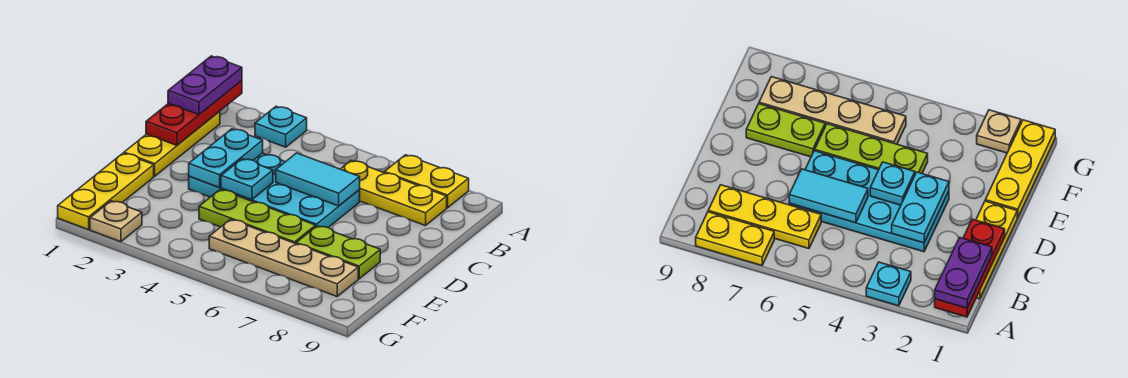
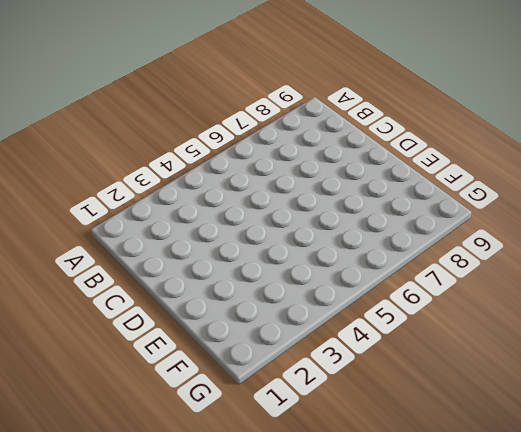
none -> cyan plate A3 level 1
none -> yellow plate A7:A8 level 1
none -> yellow plate B1:D1 level 1

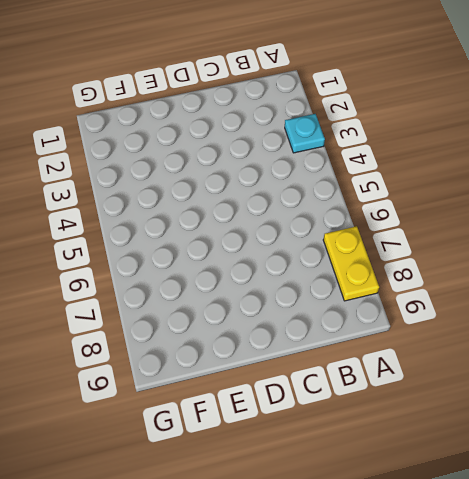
none -> yellow plate B1:D1 level 1
none -> yellow plate B6:B8 level 1
none -> cyan plate C3:D6 level 1

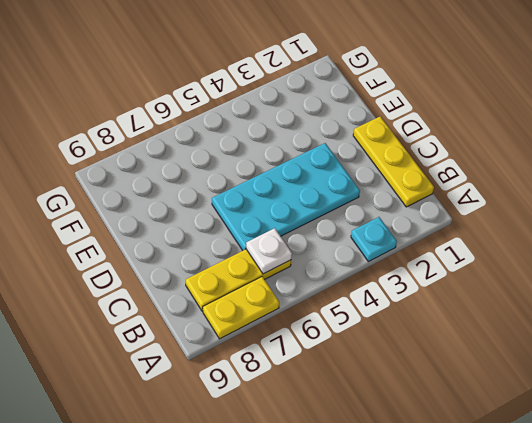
white plate B6 level 2 -> none
none -> yellow plate E1:G1 level 1
none -> lime plate E4:E6 level 1
none -> lime plate E7:E8 level 1

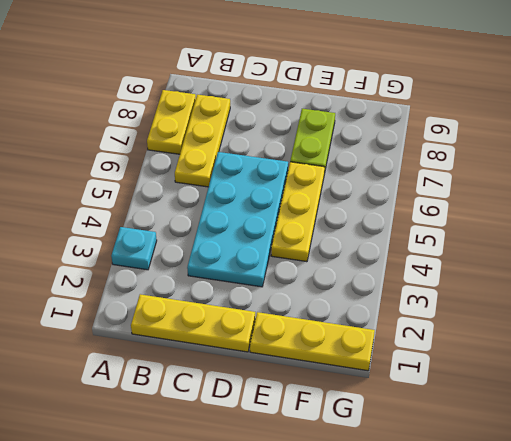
yellow plate E4:E6 level 1 -> lime plate E4:E6 level 1
none -> tan plate F5:F8 level 1
none -> tan plate G2 level 1
none -> red plate A1:C1 level 2

